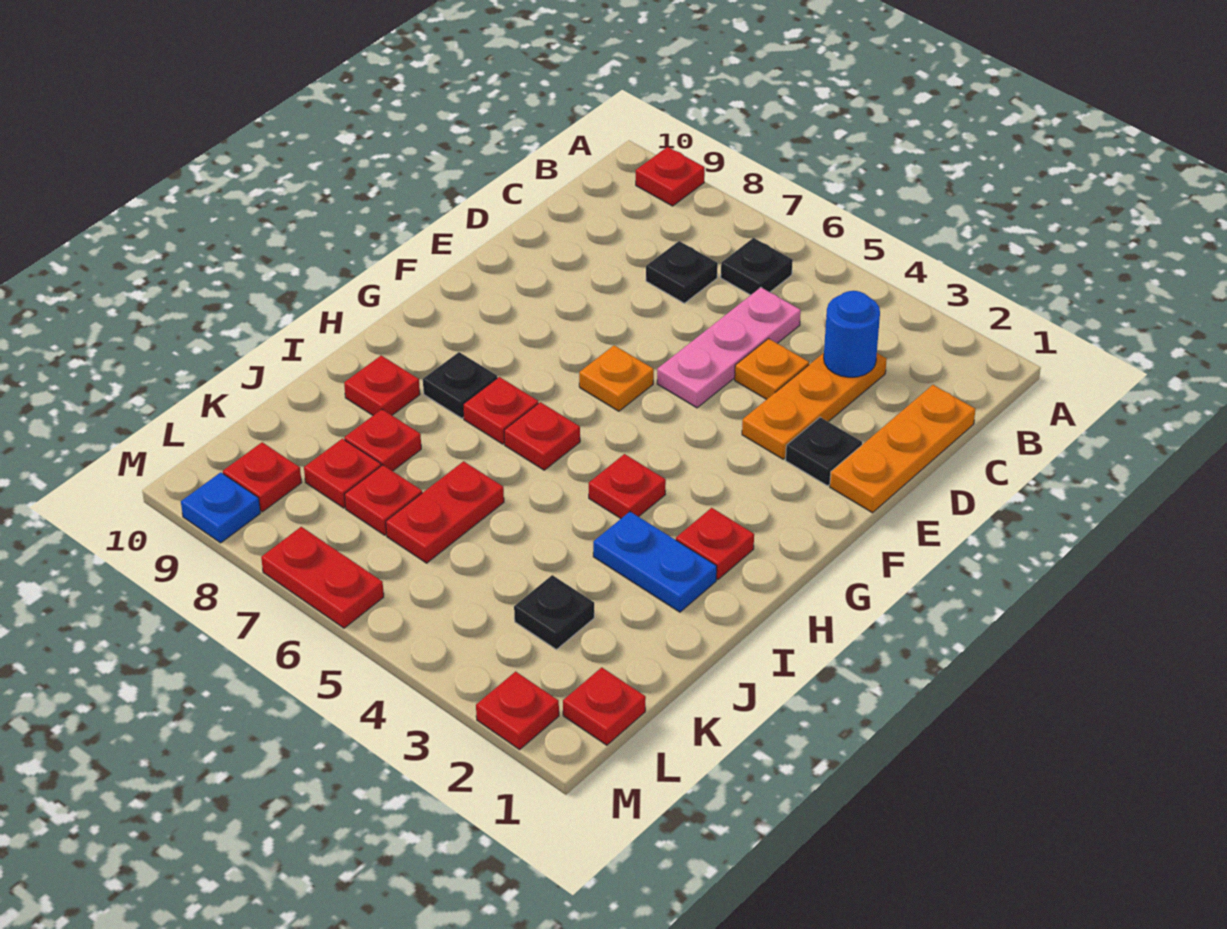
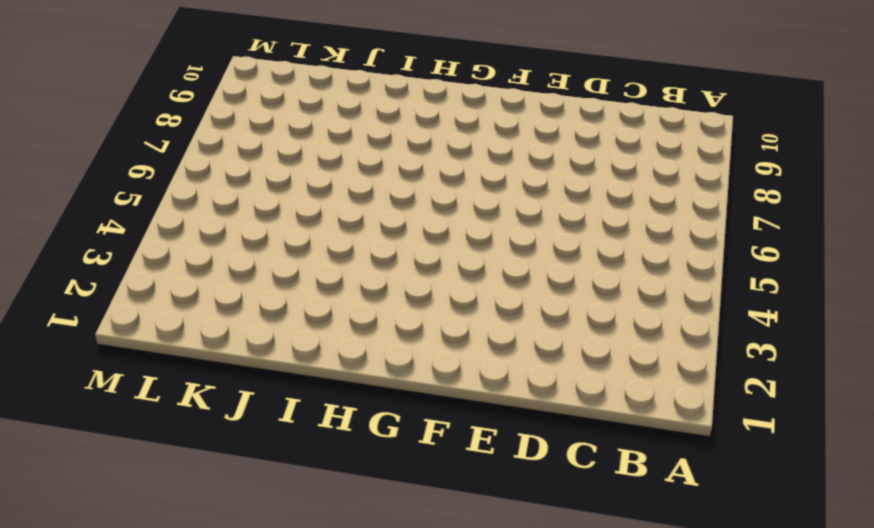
none -> red plate A9 level 1
none -> black plate B6 level 1
none -> orange plate C1:E1 level 1

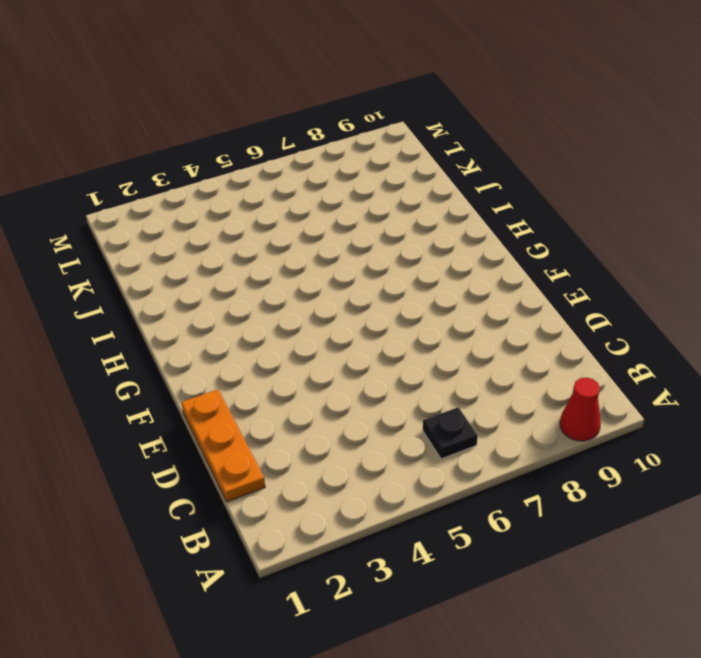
red cone A9 level 1 -> red plate A9 level 1
none -> orange plate C3:E3 level 1
none -> pink plate C5:E5 level 1
none -> black plate C7 level 1

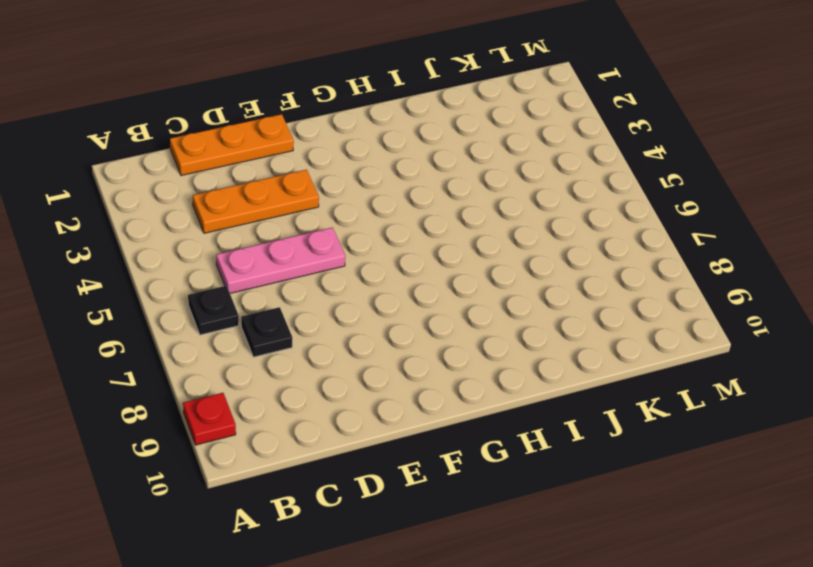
none -> orange plate D4 level 1
none -> black plate E2 level 1
none -> orange plate F6 level 1

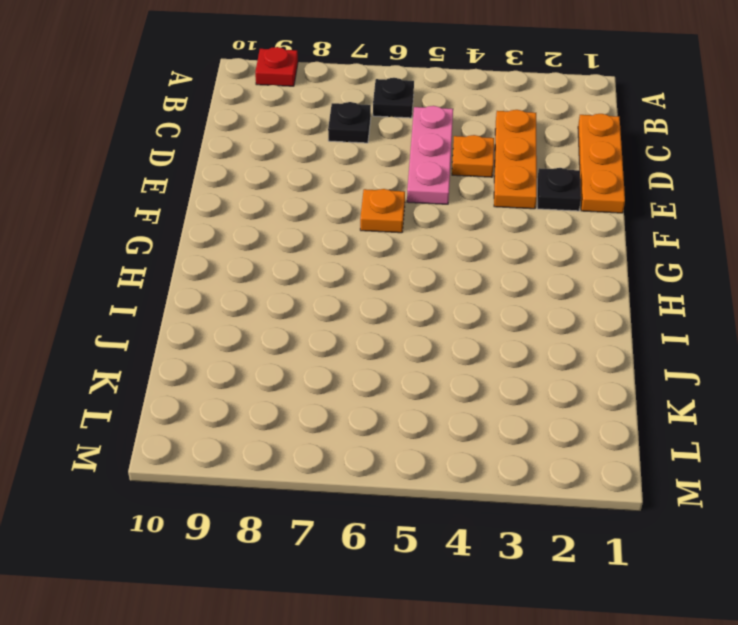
none -> red plate H2 level 1
none -> red plate H4 level 1
none -> red plate H6 level 1

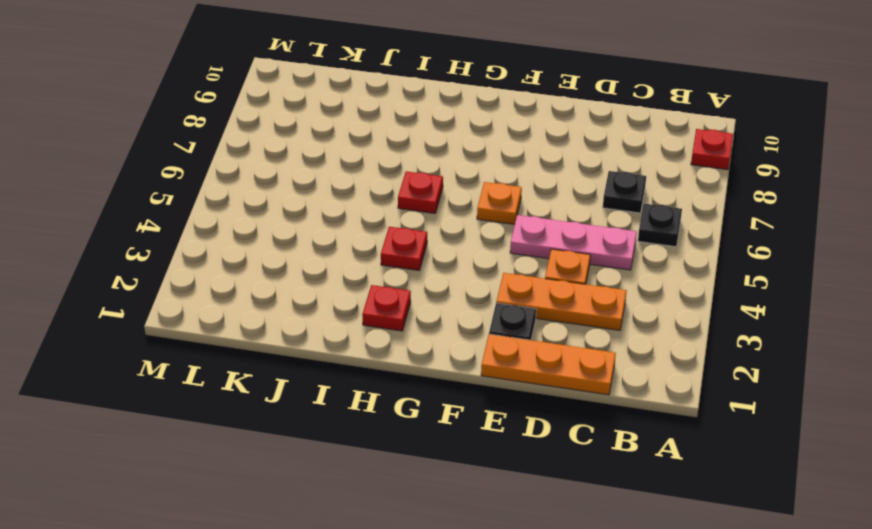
none -> red plate H7 level 1
none -> black plate H8 level 1
none -> blue plate I2:I3 level 1

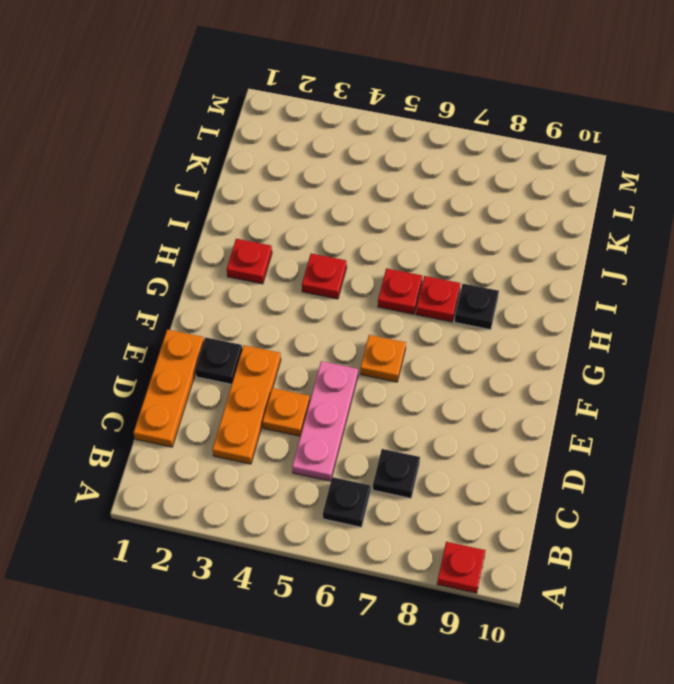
none -> blue plate I2:I3 level 1
none -> red plate I9 level 1
none -> red plate J6:K6 level 1

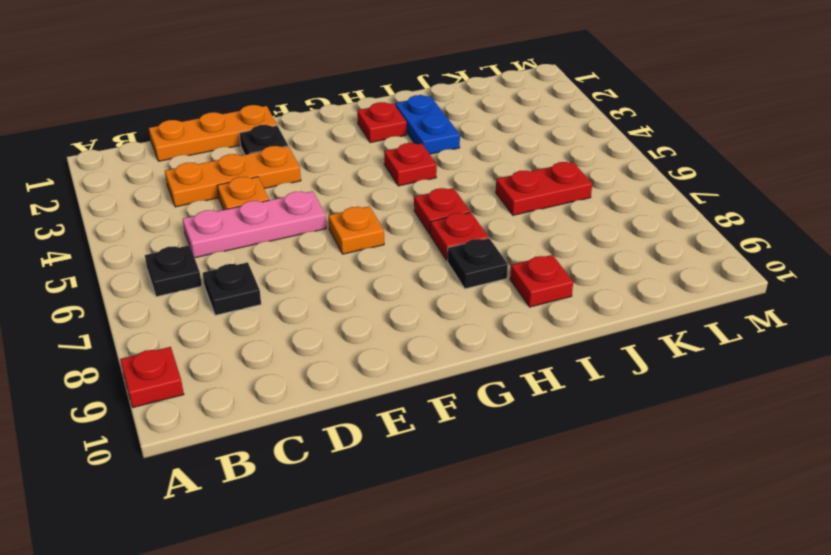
none -> red plate J8 level 1
none -> black plate K3 level 1
none -> red plate K7 level 1

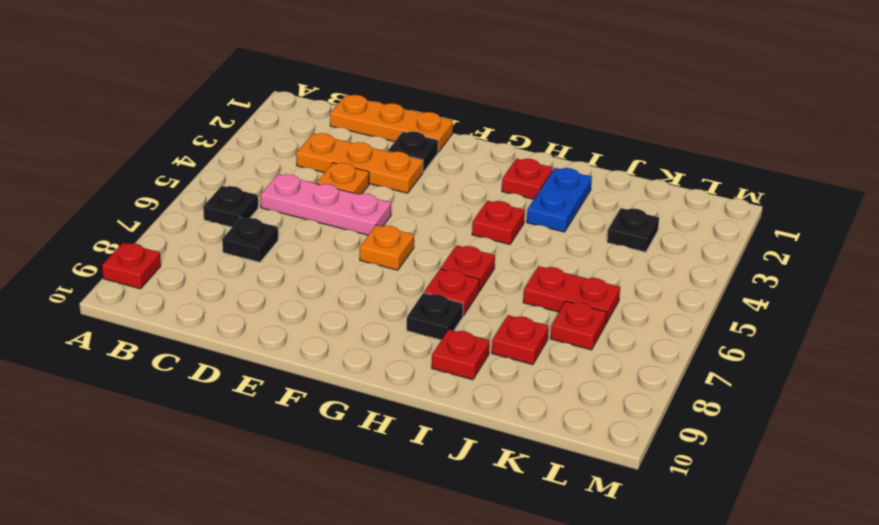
none -> red plate K8 level 1
none -> red plate L1 level 1
none -> red plate L9 level 1

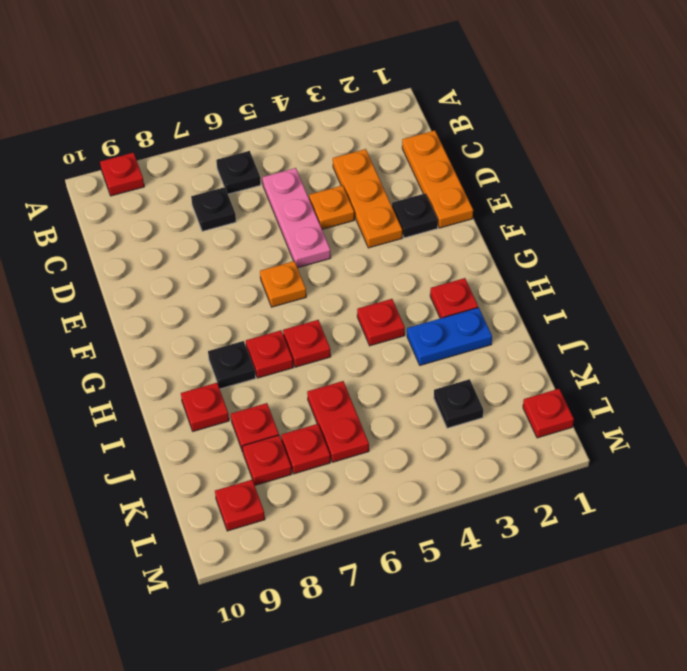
none -> red plate M2 level 1
none -> red plate M6:M7 level 1
none -> blue plate M9 level 1

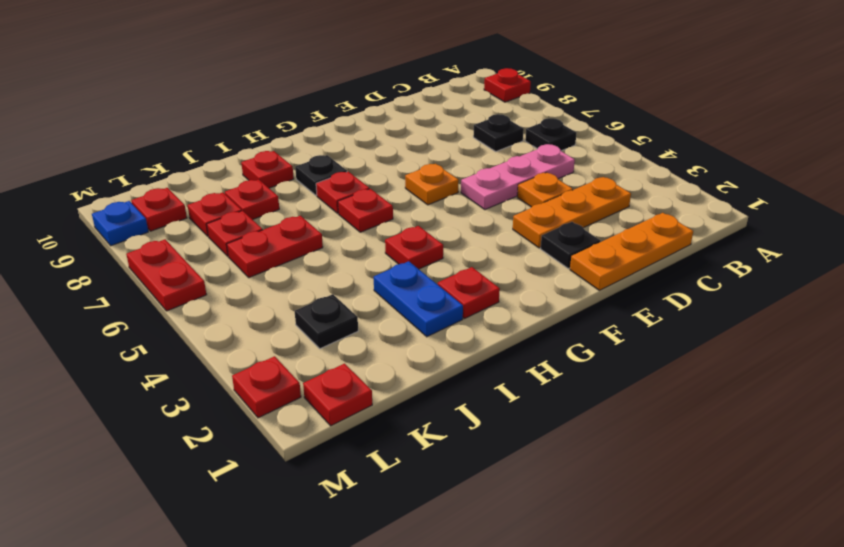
none -> blue round brick C3 level 2

